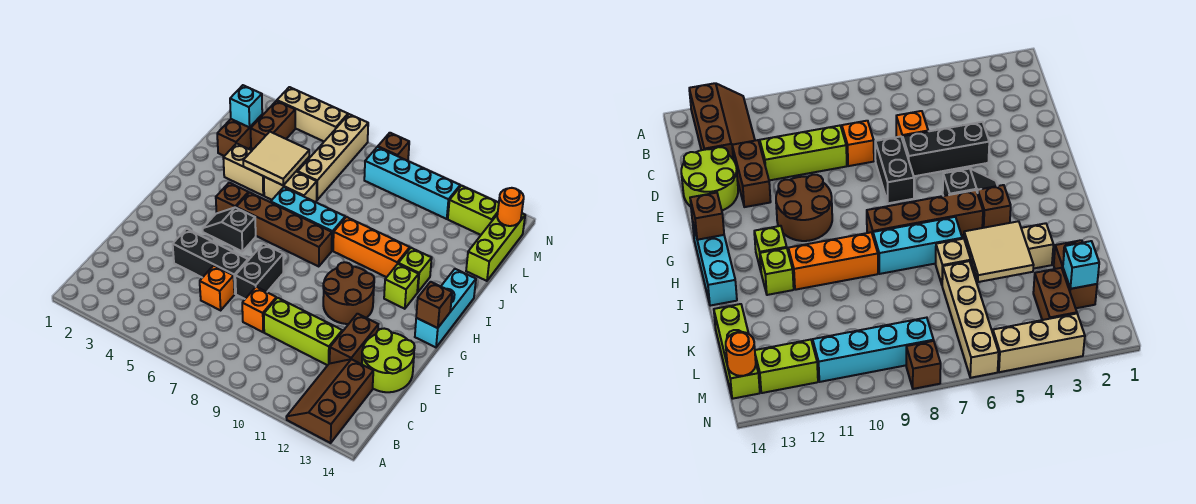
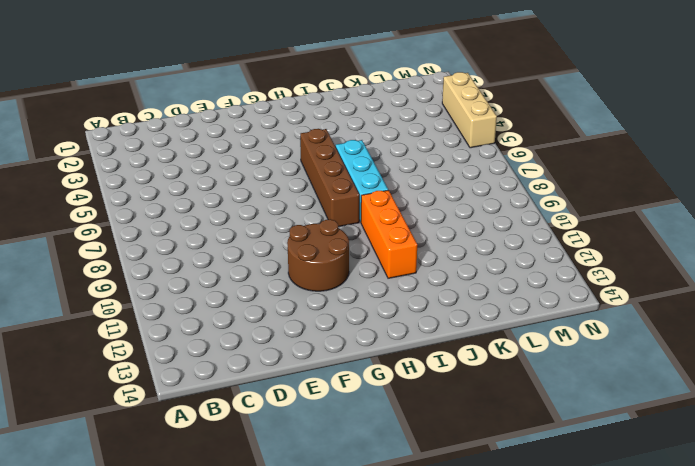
none -> brown slope A12:C13 level 1 top 13
none -> orange brick D6 level 1
none -> orange brick D8 level 1
none -> lime brick D9:D11 level 1

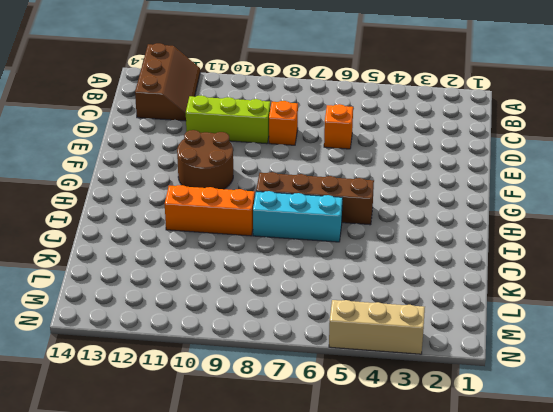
none -> brown brick D12:E12 level 1
none -> lime round brick D13:E14 level 1
none -> black brick E4:E6 level 1
none -> black brick E7:F7 level 1

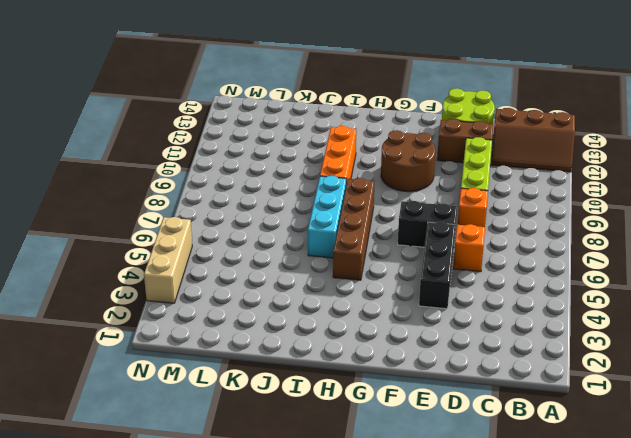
none -> black slope G4:G5 level 1 top 5
none -> cyan brick G14:I14 level 1
none -> brown brick H4 level 1
none -> lime brick H12 level 1

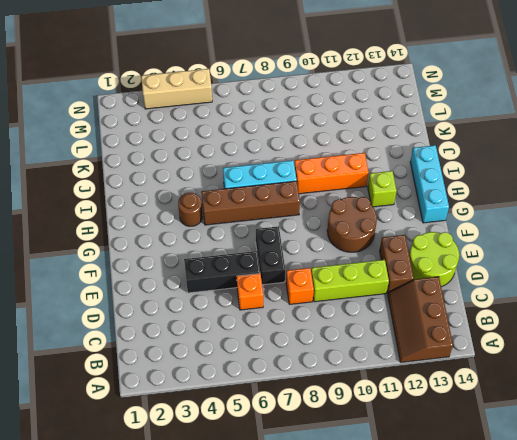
brown round brick H4 level 1 -> brown brick H4 level 1
none -> black slope G4:G5 level 1 top 5
none -> lime brick I12 level 1
none -> tan brick J3:J4 level 1
none -> tan brick J5:J6 level 1

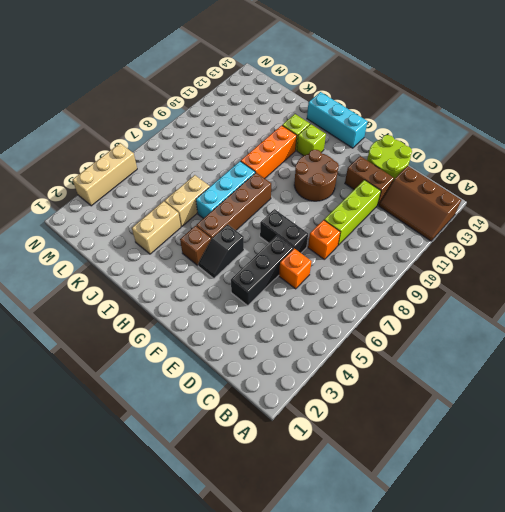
none -> brown brick K2:L2 level 1
none -> tan brick K6:N6 level 1
none -> lime brick K14:M14 level 1
none -> brown brick L3:M3 level 1

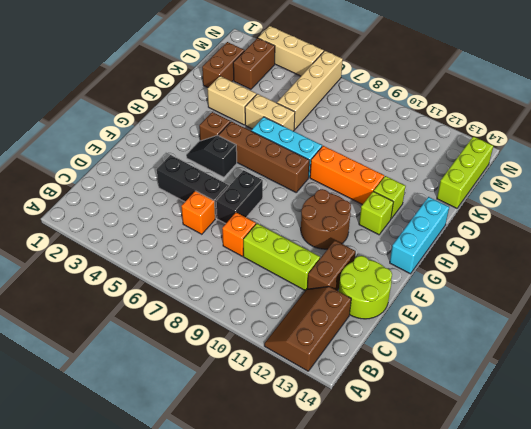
none -> cyan brick M8:M11 level 1
none -> lime brick M12:M13 level 1
none -> brown brick N8 level 1
none -> brown brick G14 level 2

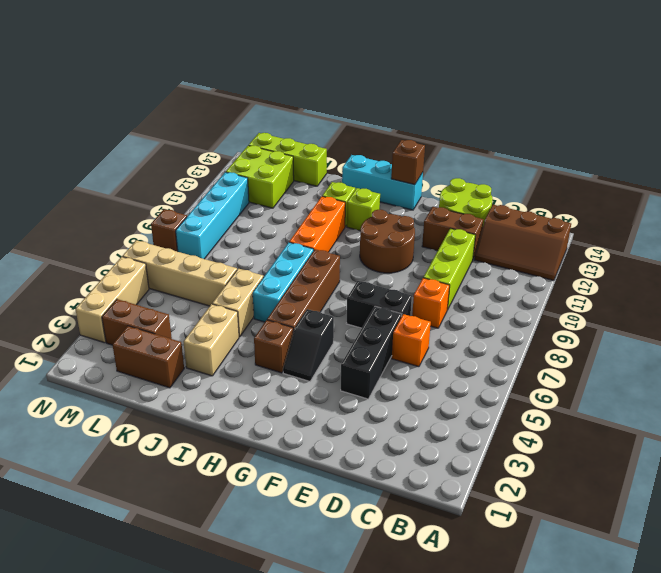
lime brick L12:M13 level 1 -> lime brick M12:M13 level 1
none -> tan tile J4:K5 level 2
none -> cyan brick L2 level 2
none -> orange round brick M14 level 2

